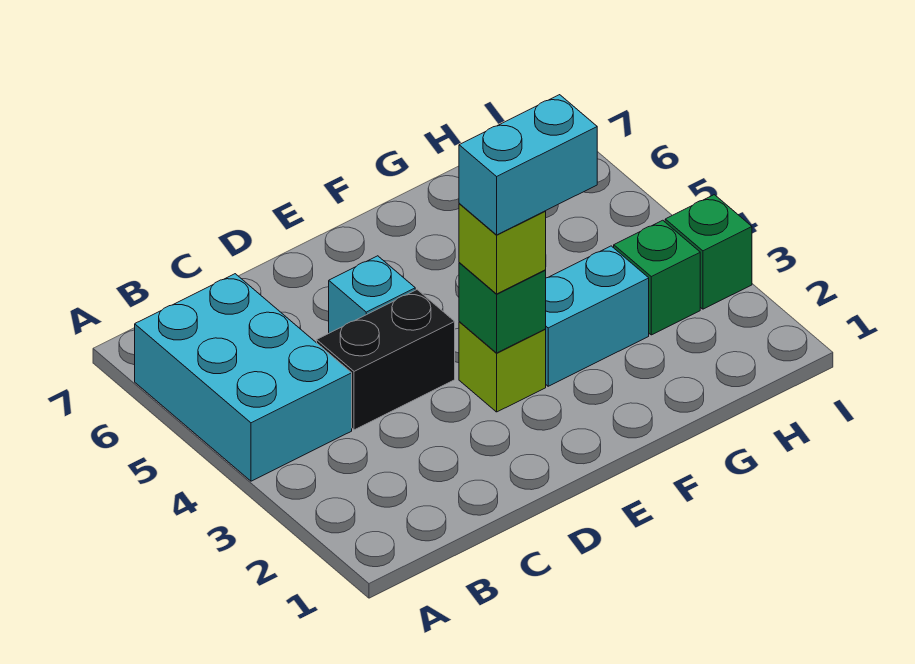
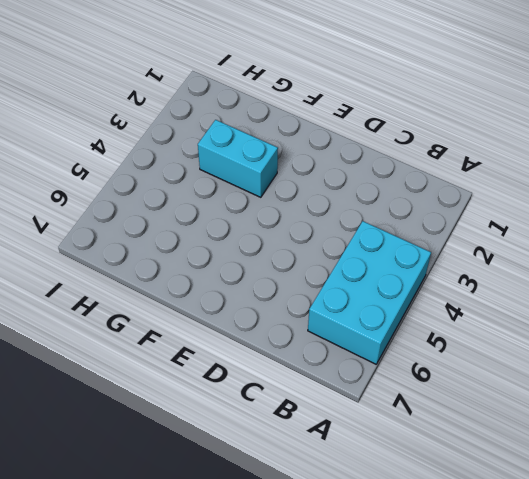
none -> black brick C4:D4 level 1
none -> cyan brick D5 level 1

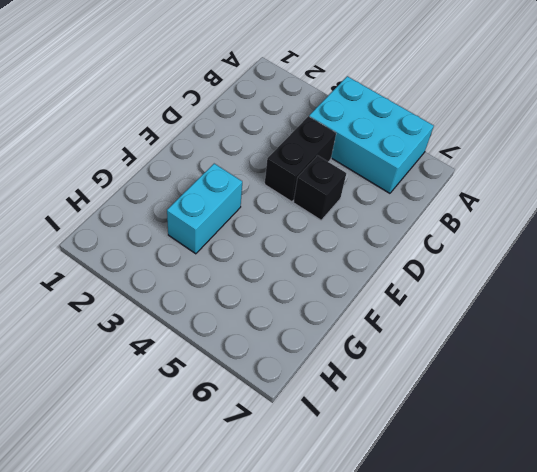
black brick D5 level 1 -> cyan brick D5 level 1
none -> lime brick E3 level 1
none -> green brick H3 level 1

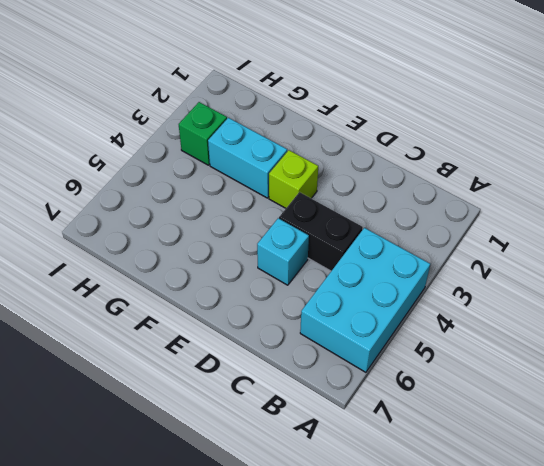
none -> green brick I3 level 1
none -> green brick E3 level 2

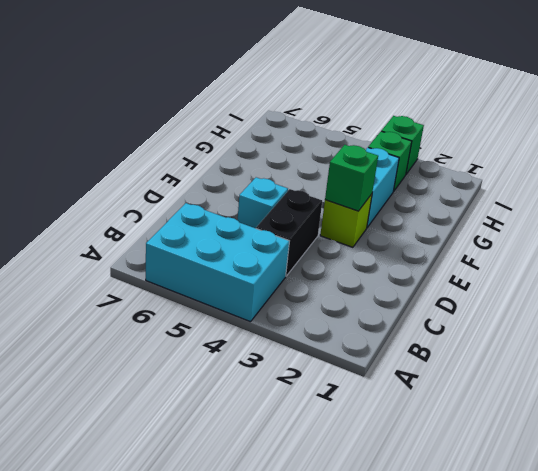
none -> lime brick E3 level 3
none -> cyan brick E3:F3 level 4

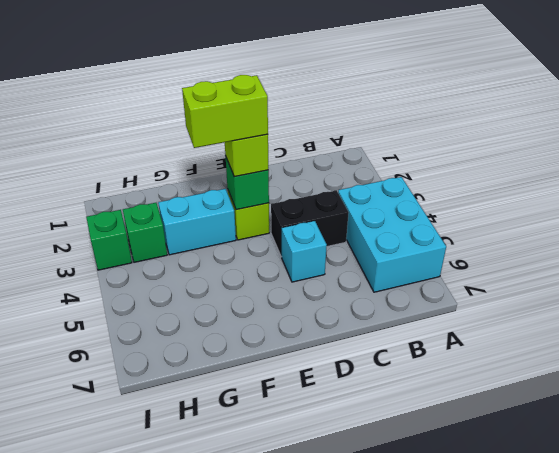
lime brick E3:F3 level 4 -> cyan brick E3:F3 level 4

